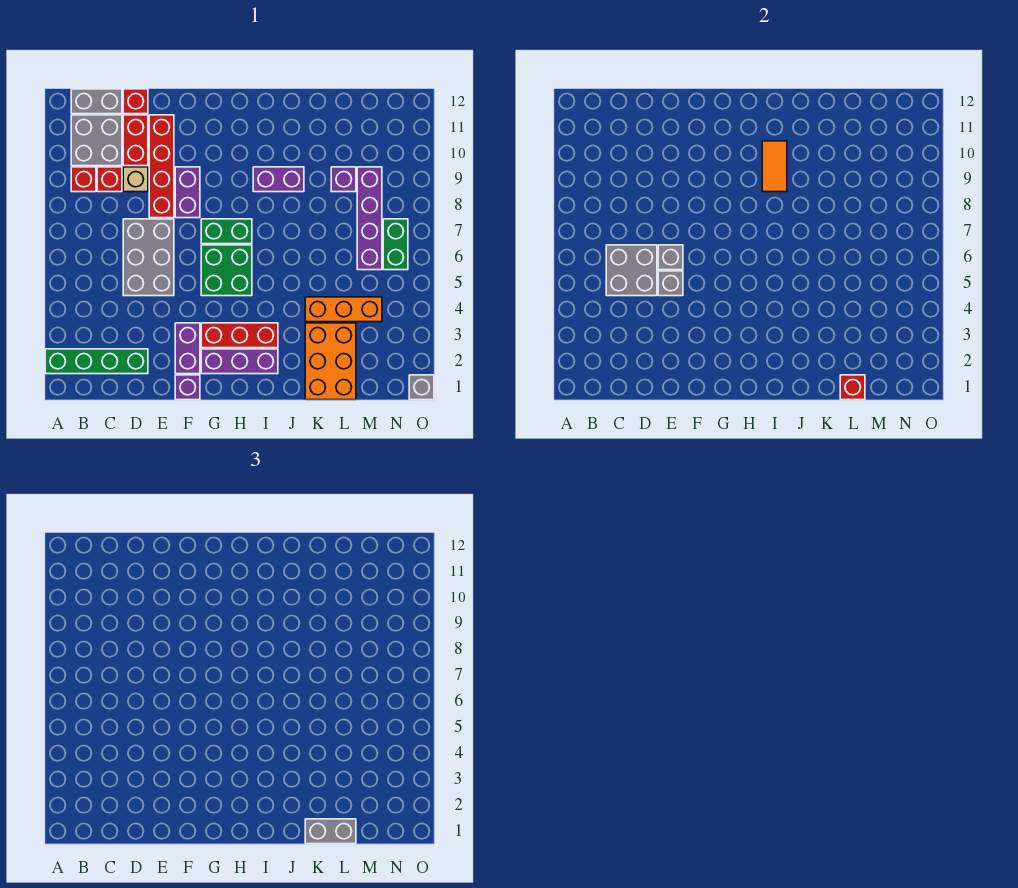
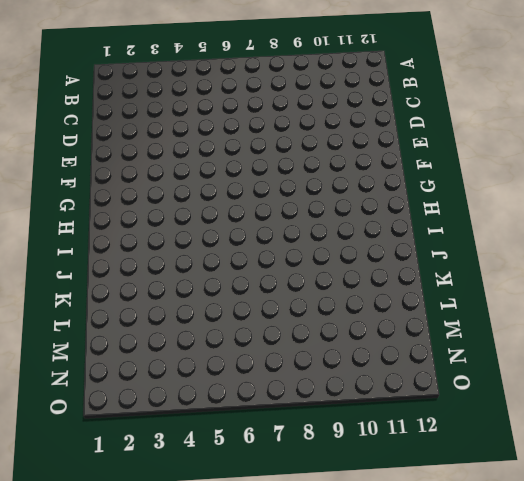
none -> green brick A2:D2 level 1
none -> red brick B9 level 1
none -> grey brick B10:C11 level 1
none -> grey brick B12:C12 level 1

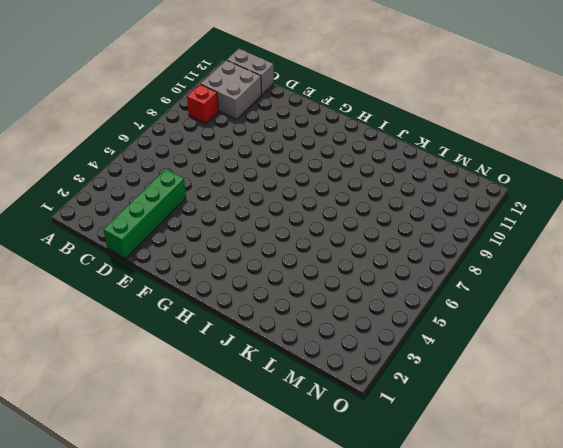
green brick D1:D4 level 1 -> green brick A2:D2 level 1
none -> red brick C9 level 1
none -> grey brick D5:E7 level 1
none -> tan brick D9 level 1
none -> red brick D10:D11 level 1

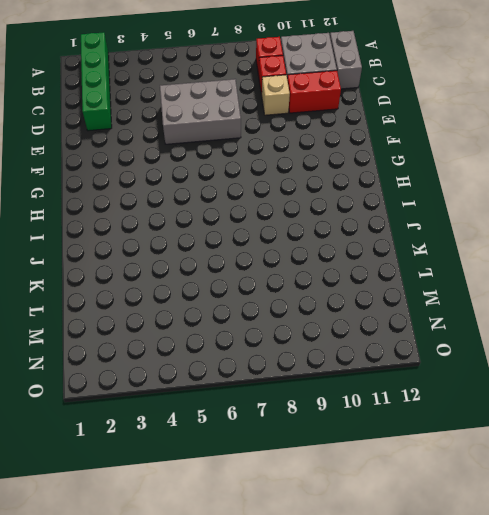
none -> red brick D12 level 1
none -> red brick E8:E11 level 1
none -> purple brick F1 level 1
none -> purple brick F2:F3 level 1

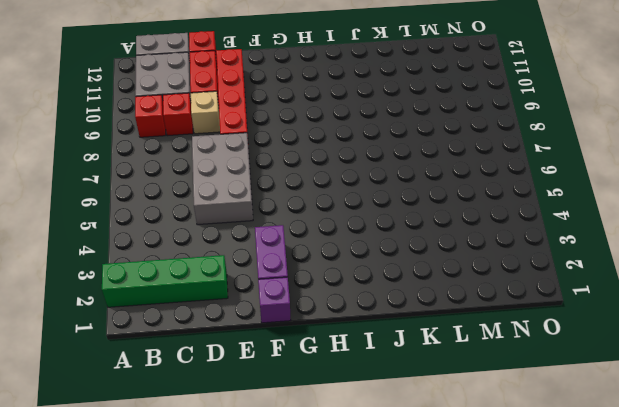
none -> purple brick F8:F9 level 1
none -> purple brick G2:I2 level 1
none -> red brick G3:I3 level 1
none -> green brick G5:H6 level 1

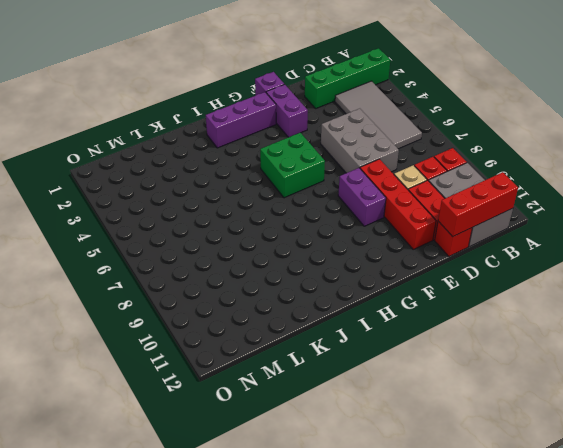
grey tile B3:C6 level 1 -> none
red brick B12:D12 level 2 -> red brick G3:I3 level 1
none -> green brick G7:H7 level 1
none -> purple brick I9:J9 level 1
none -> orange brick K1:L3 level 1
none -> orange brick K4:M4 level 1

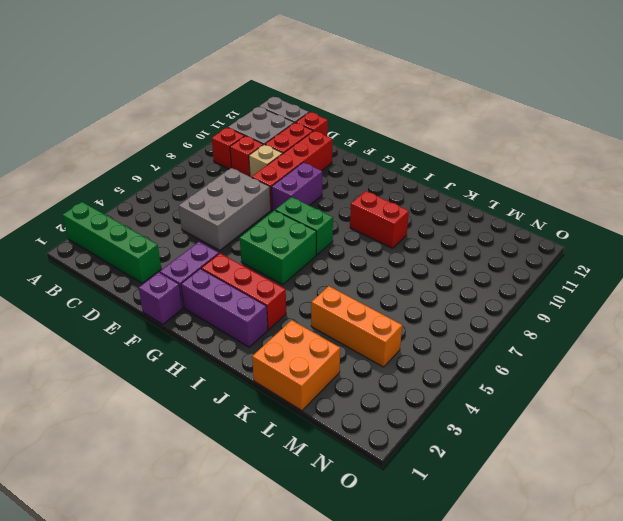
red brick I9:J9 level 1 -> purple brick I9:J9 level 1
orange brick K1:L2 level 1 -> orange brick K1:L3 level 1
none -> purple brick L9 level 1
none -> purple brick M6:M9 level 1
none -> green brick N6:N7 level 1
none -> grey brick O1 level 1

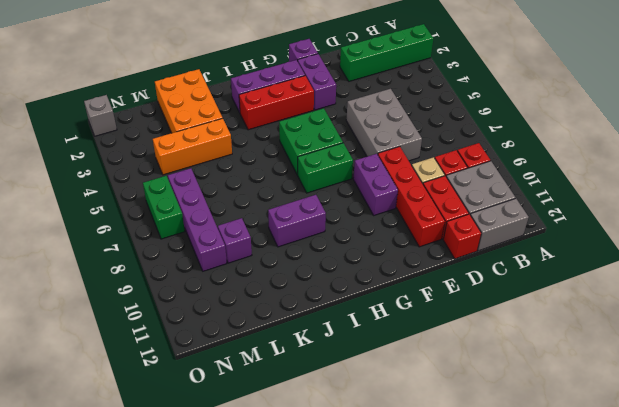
none -> grey brick C5:D6 level 2
none -> grey brick E5 level 2
none -> grey brick E6 level 2
none -> orange tile I9:I10 level 2

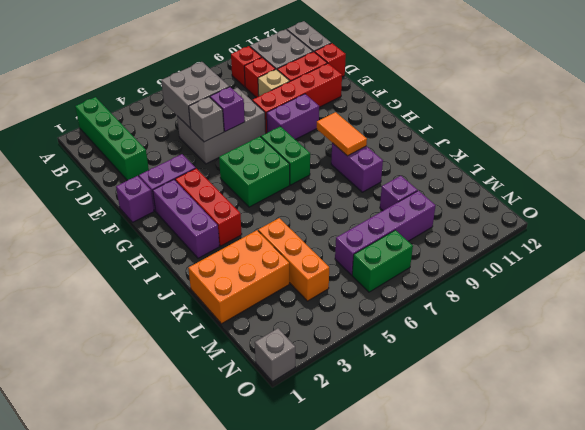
purple brick E6 level 2 -> grey brick E6 level 2
orange tile H9:I9 level 2 -> orange tile I9:I10 level 2
none -> red brick L1 level 2
none -> grey brick K1:L1 level 3

